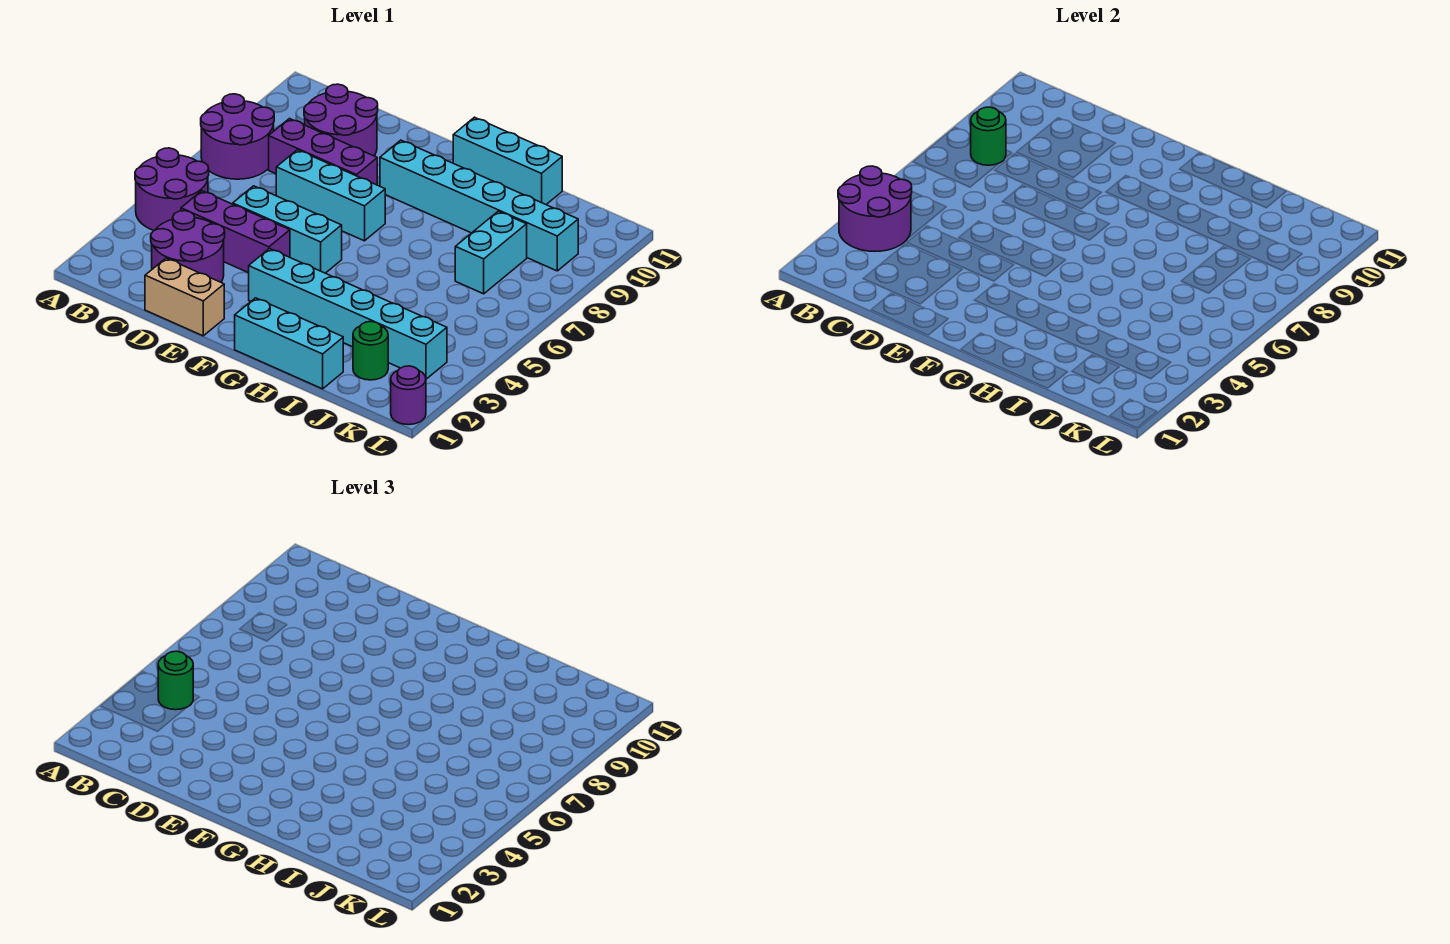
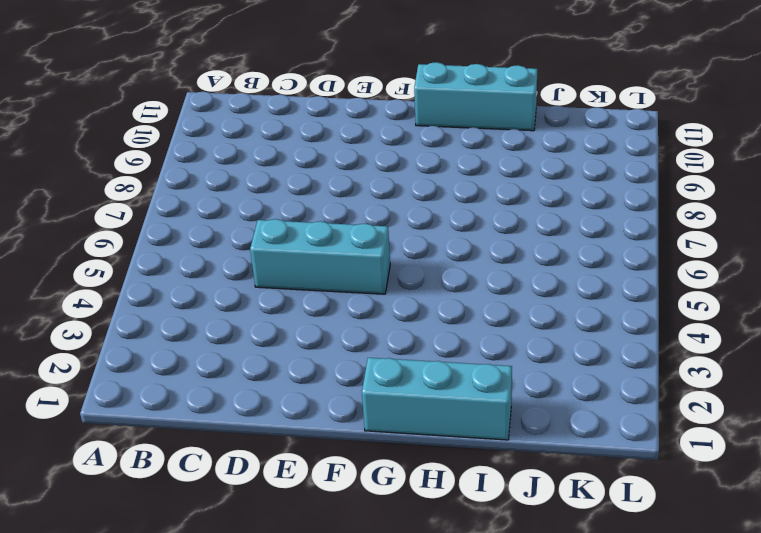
none -> purple round brick A4:B5 level 1
none -> purple round brick A7:B8 level 1
none -> purple round brick C2:D3 level 1

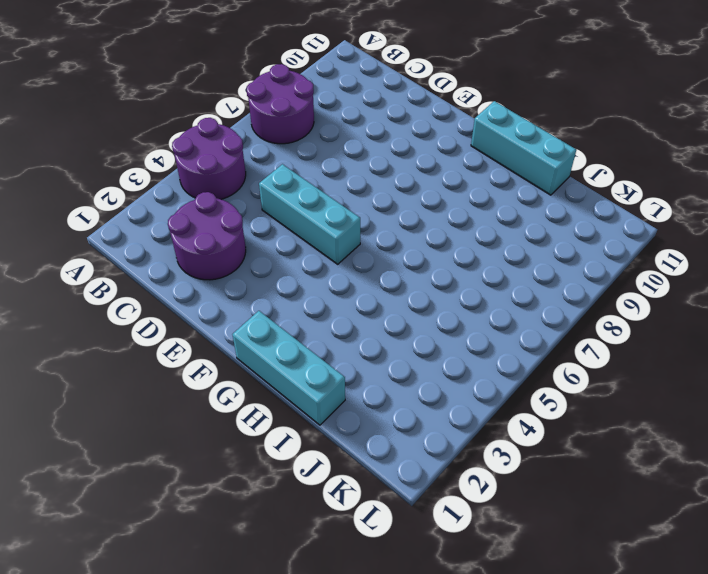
none -> purple brick C4:E4 level 1
none -> purple brick C8:E8 level 1
none -> purple round brick C9:D10 level 1

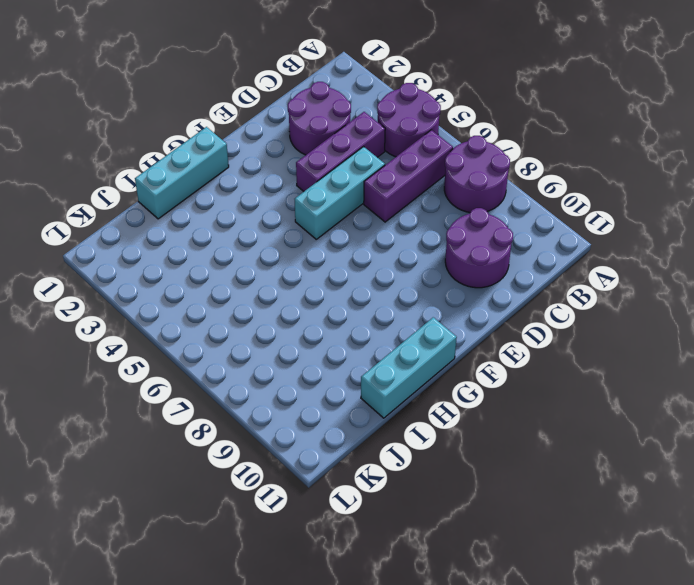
purple brick B6:D6 level 1 -> purple brick C8:E8 level 1
none -> tan brick D1:E1 level 1
none -> cyan brick D7:F7 level 1
none -> cyan brick F3:K3 level 1

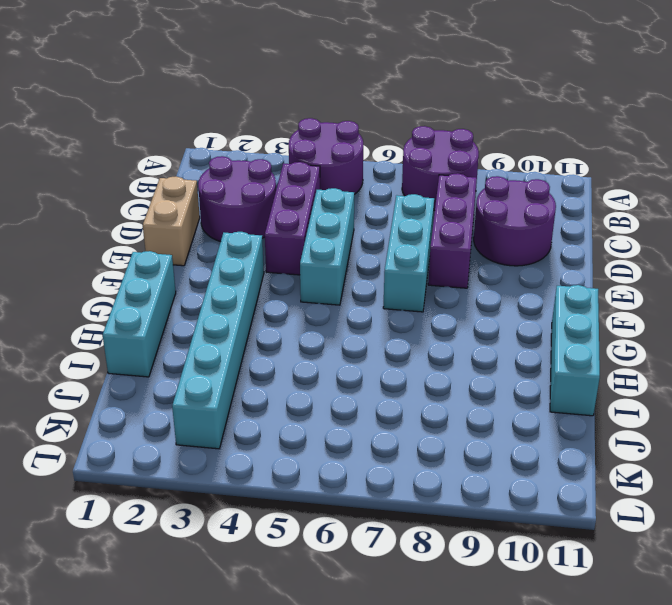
none -> cyan brick F9:K9 level 1
none -> green round brick J2 level 1
none -> cyan brick J7:J8 level 1

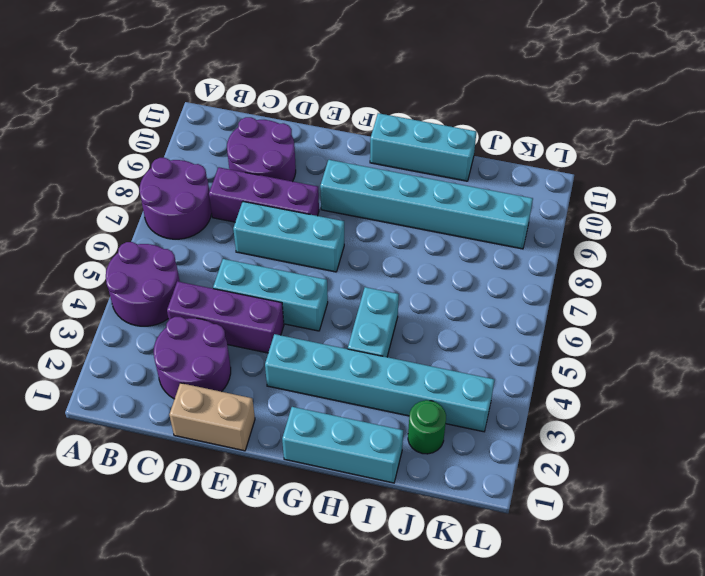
cyan brick H4:H5 level 1 -> cyan brick J7:J8 level 1
none -> purple round brick L1 level 1
none -> purple round brick A3:B4 level 2
none -> green round brick B8 level 2

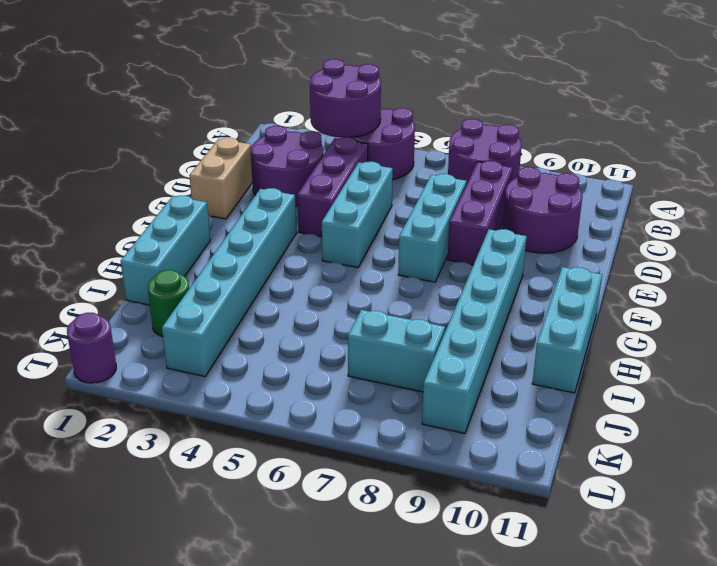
none -> green round brick B8 level 2
none -> green round brick B4 level 3

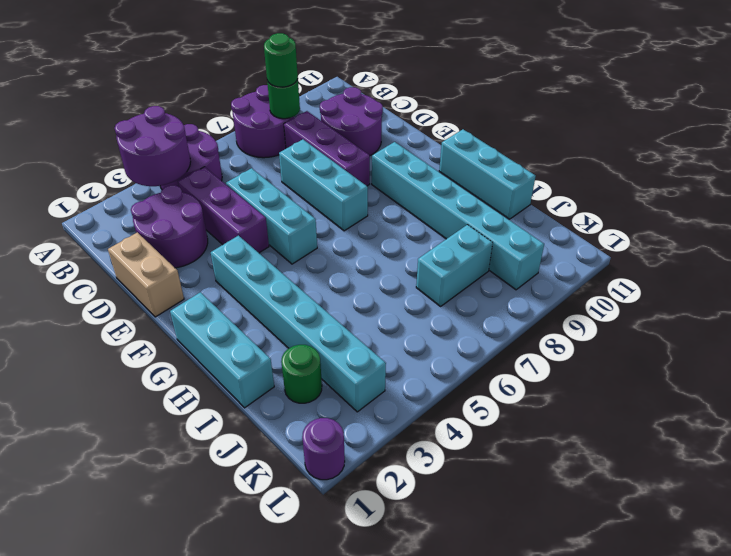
green round brick B8 level 3 -> green round brick B4 level 3

